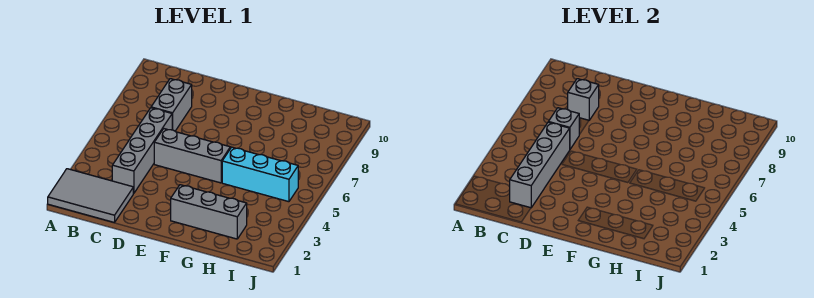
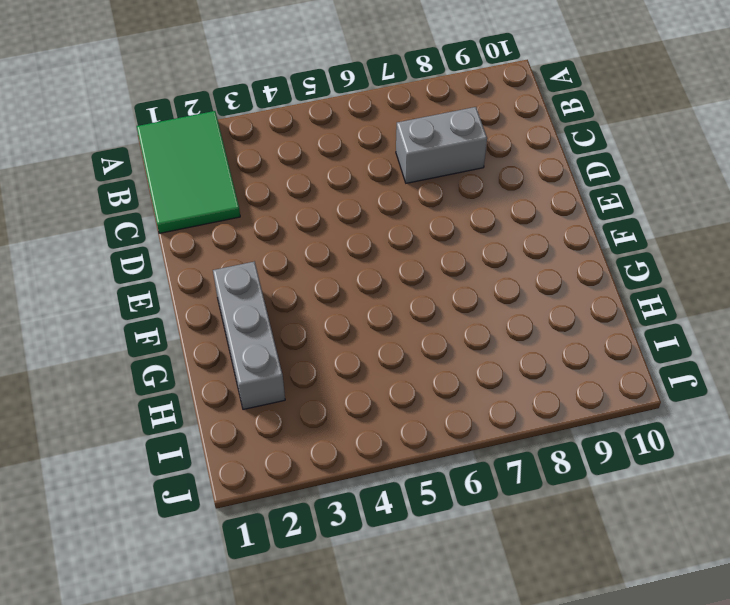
green tile A1:C2 level 1 -> grey tile A1:C2 level 1
none -> grey brick C3:C6 level 1
none -> grey brick D5:F5 level 1

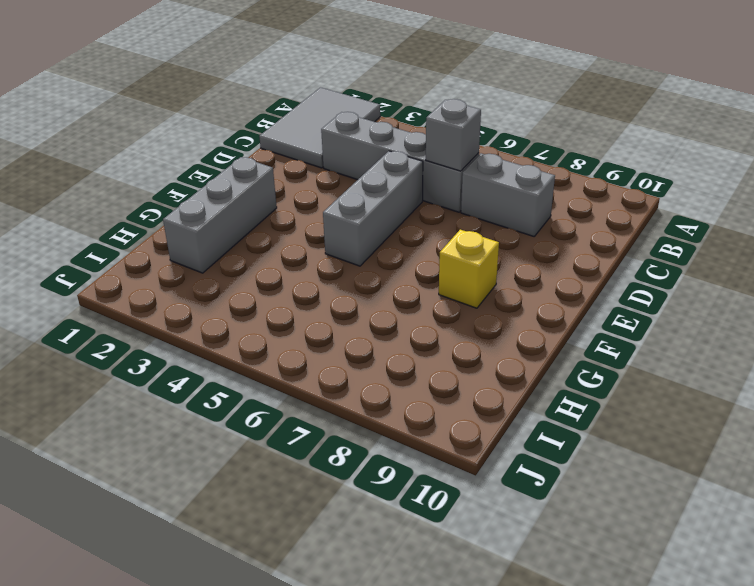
yellow brick F8 level 1 -> none
none -> cyan brick G5:I5 level 1
none -> grey brick C2:C5 level 2

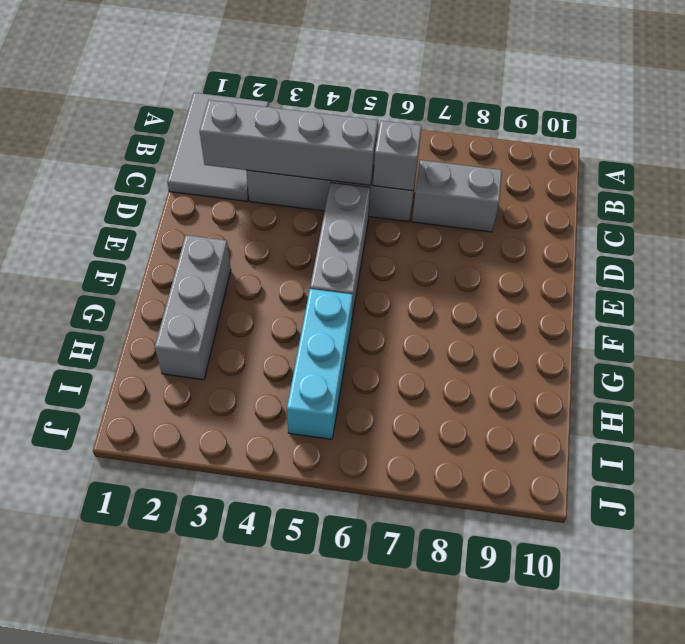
none -> grey brick C8 level 2

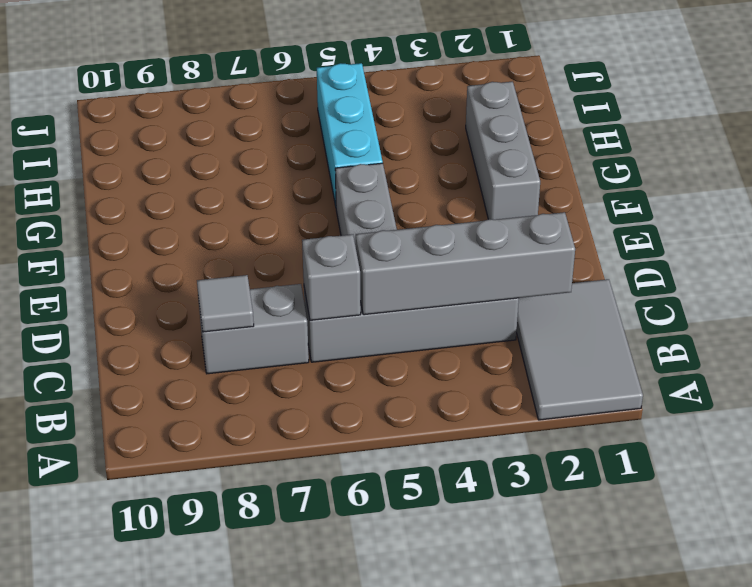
grey tile C8 level 2 -> grey brick C8 level 2

